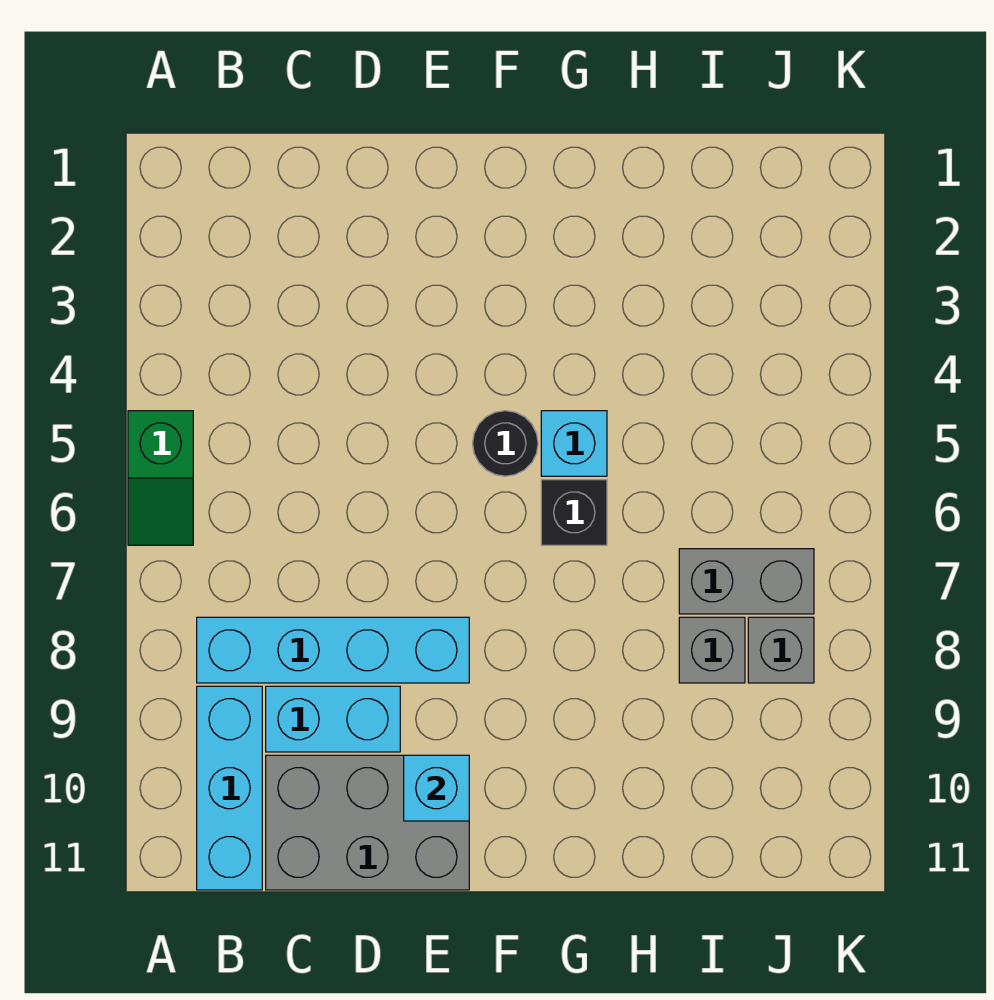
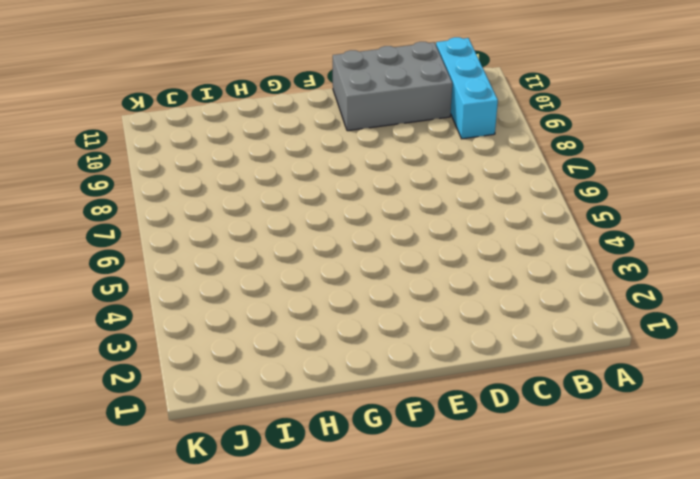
none -> green slope A5:A6 level 1 top 5
none -> cyan brick B8:E8 level 1
none -> cyan brick C9:D9 level 1

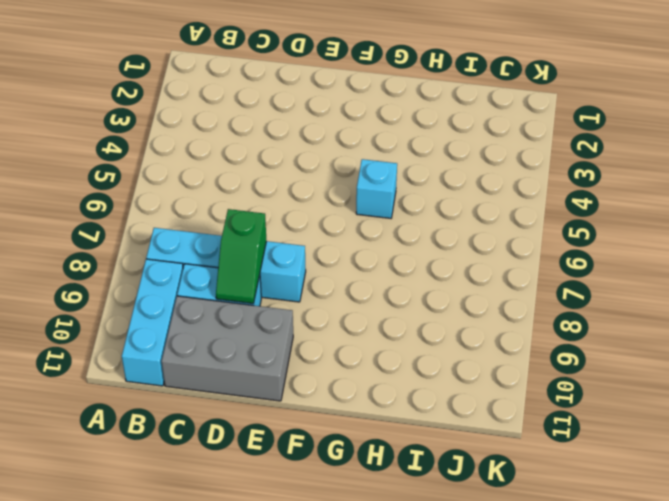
green slope D8:D9 level 2 top 8 -> green slope A5:A6 level 1 top 5
none -> black round brick F5 level 1
none -> black brick G6 level 1
none -> grey brick I7:J7 level 1

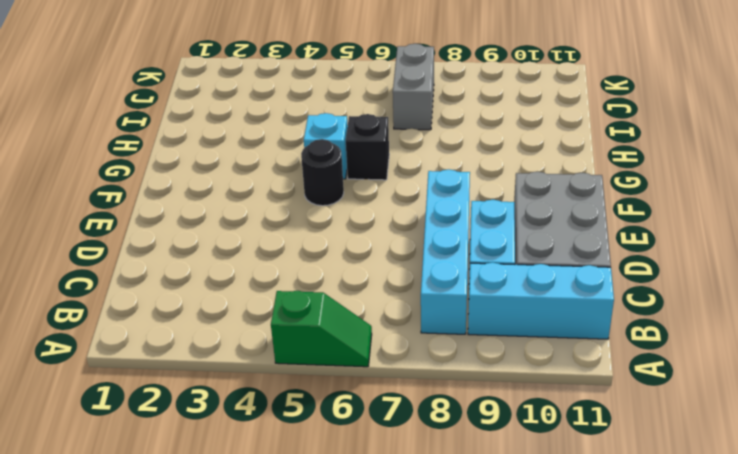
none -> grey brick I8 level 1
none -> grey brick J8 level 1
none -> cyan brick E10 level 2

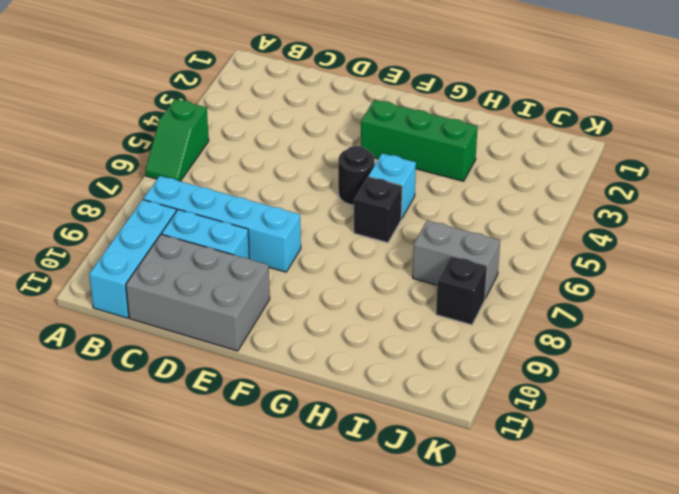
green brick F3:H3 level 1 -> none
black brick J8 level 1 -> grey brick J8 level 1
none -> grey brick I8 level 1
none -> cyan brick E10 level 2

